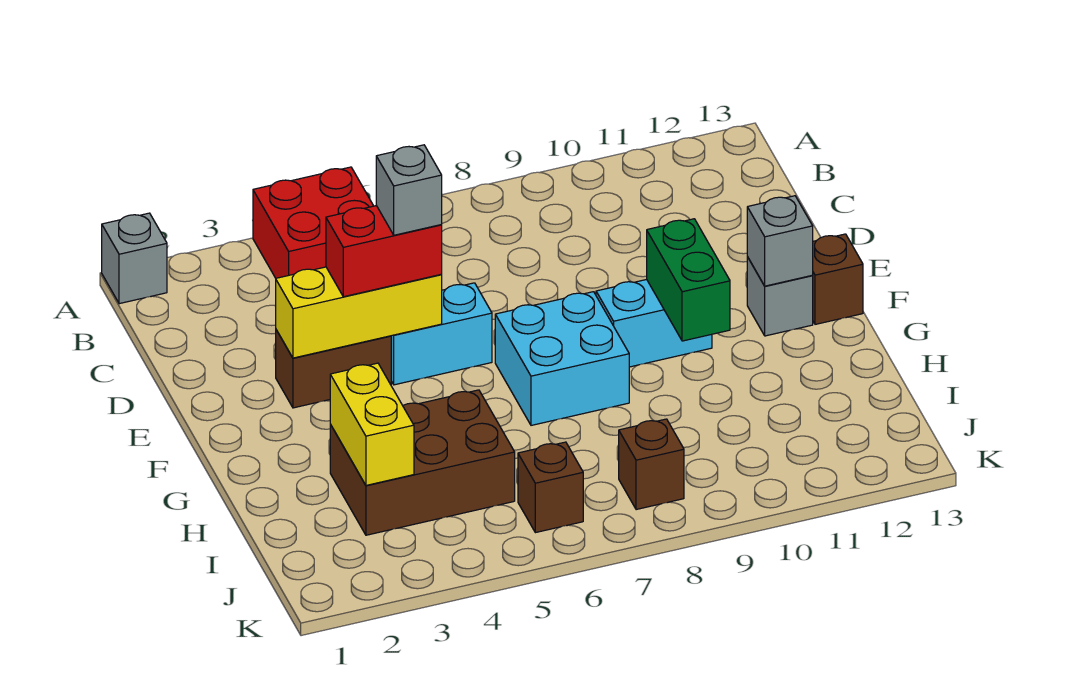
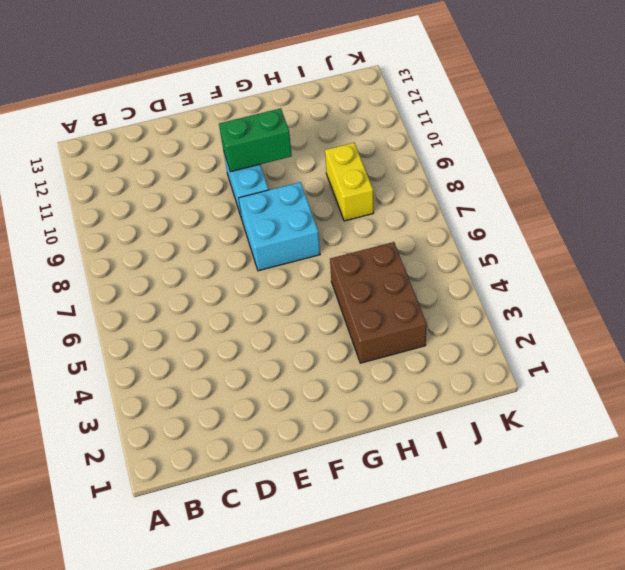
yellow brick I8:I9 level 1 -> yellow brick H3:I3 level 2
none -> grey brick A1 level 1
none -> red brick A4:B5 level 1
none -> brown brick E3:E4 level 1

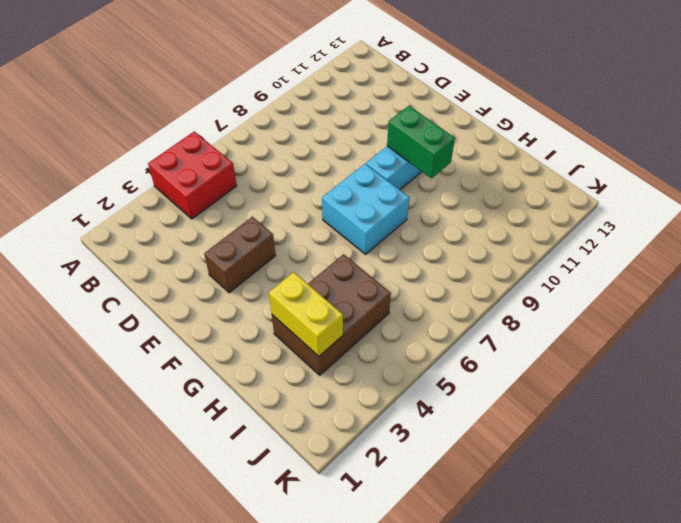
none -> grey brick A1 level 1
none -> cyan brick E5:E6 level 1
none -> grey brick F12 level 1

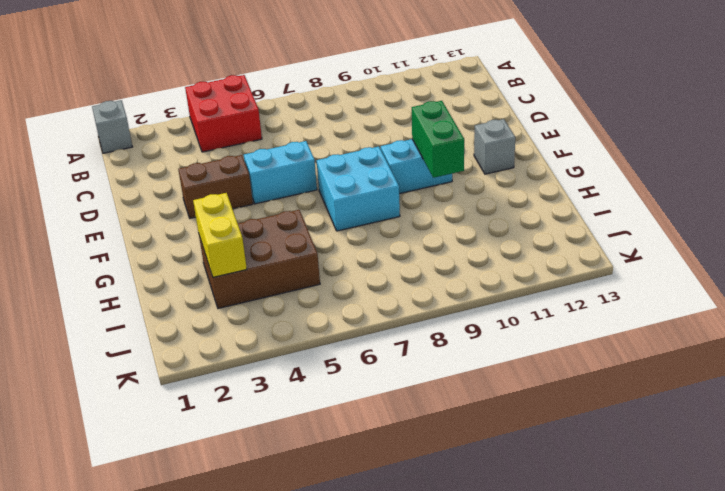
none -> brown brick F13 level 1
none -> brown brick J6 level 1
none -> brown brick J8 level 1

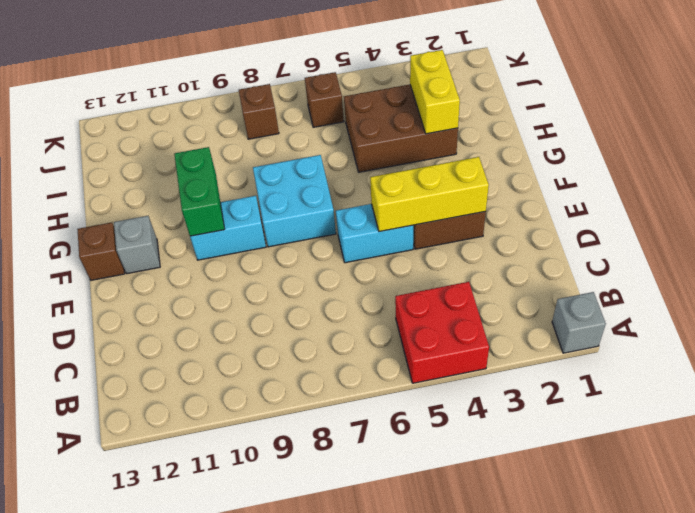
none -> grey brick F12 level 2
none -> red brick E4:E5 level 3
none -> grey brick E5 level 4

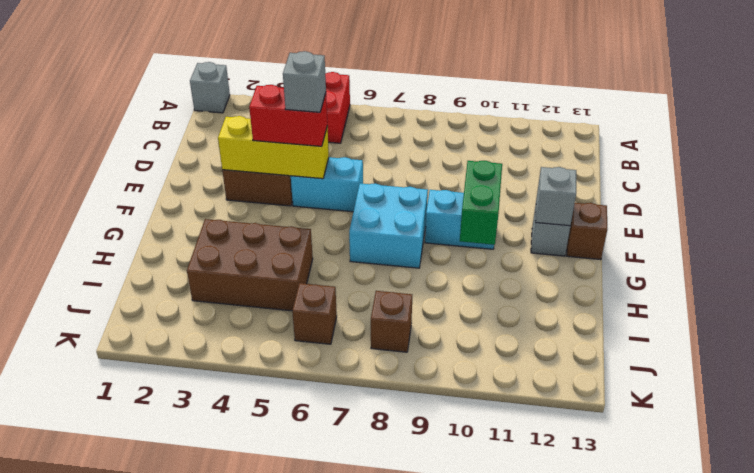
none -> yellow brick H3:I3 level 2

